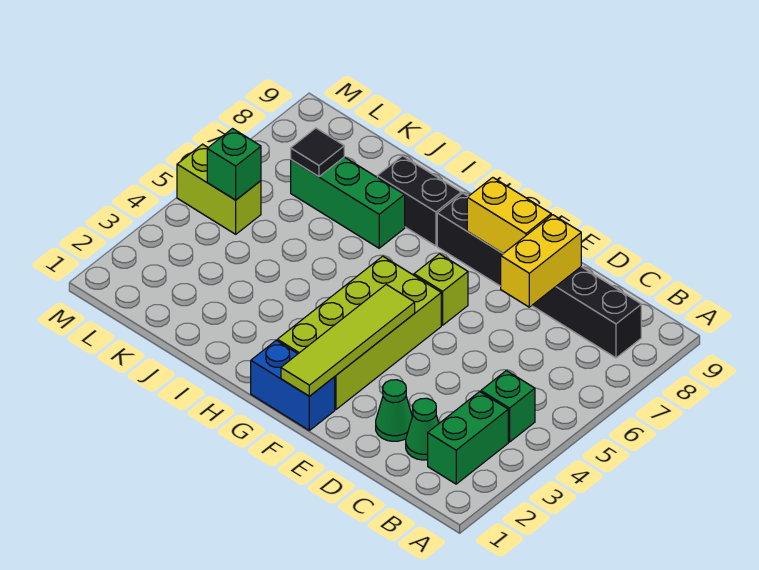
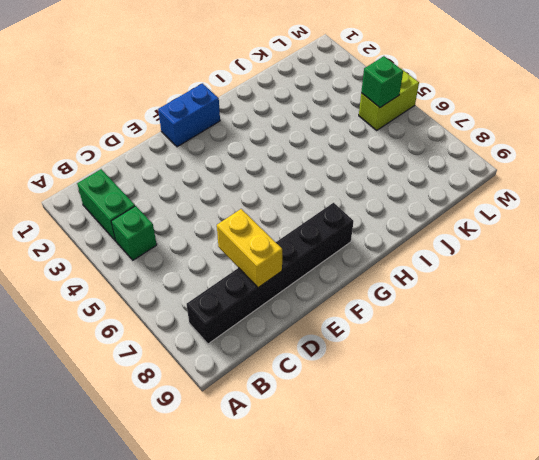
none -> green cone C2 level 1
none -> green cone D2 level 1
none -> lime brick F2:G5 level 1

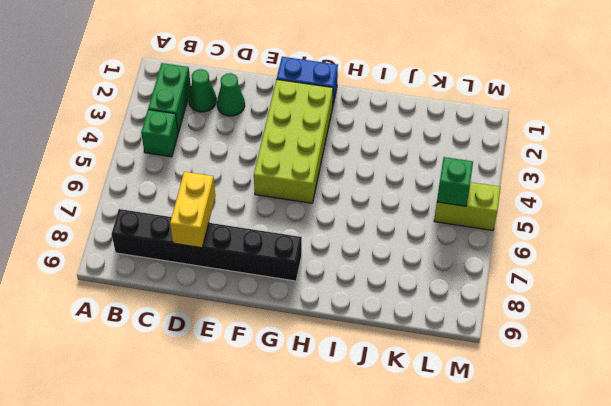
none -> lime brick F6 level 1
none -> black brick H8:I8 level 1
none -> green brick I7:K7 level 1

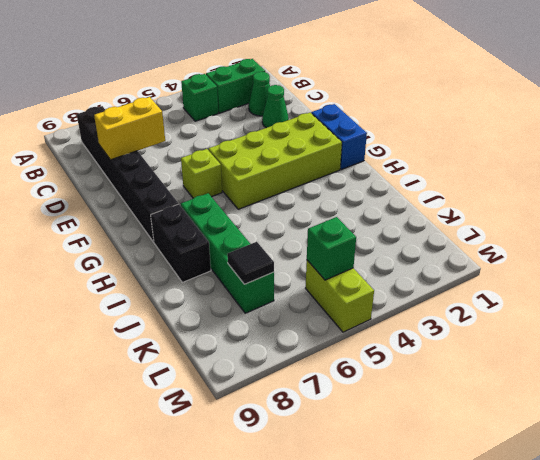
green brick H7:K7 level 1 -> green brick I7:K7 level 1
none -> yellow brick E8:F8 level 2
none -> lime tile F1:F4 level 2

